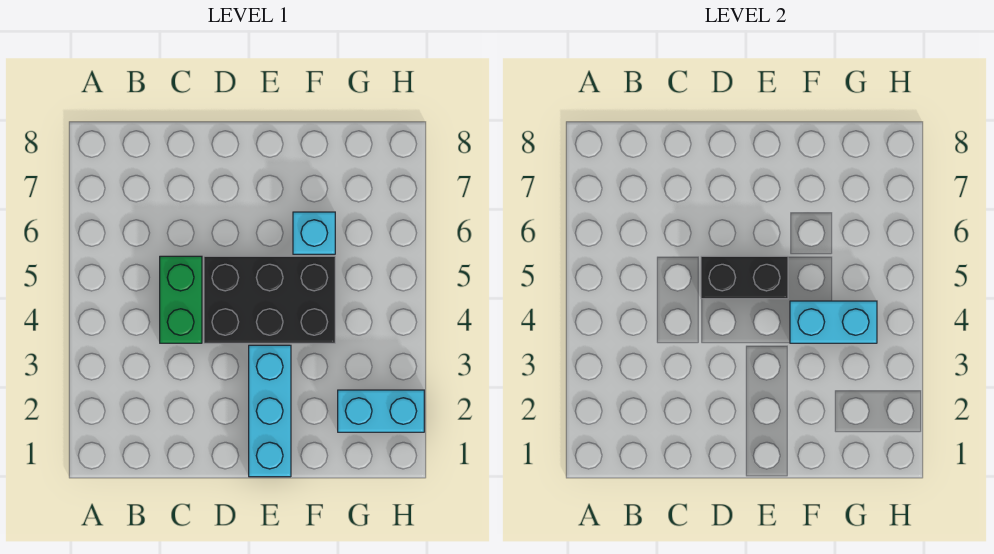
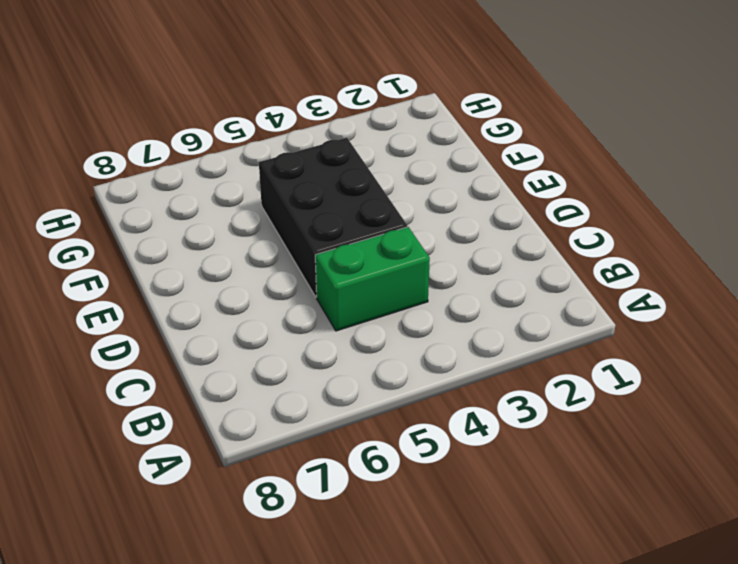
none -> cyan brick E1:E3 level 1
none -> cyan brick F6 level 1

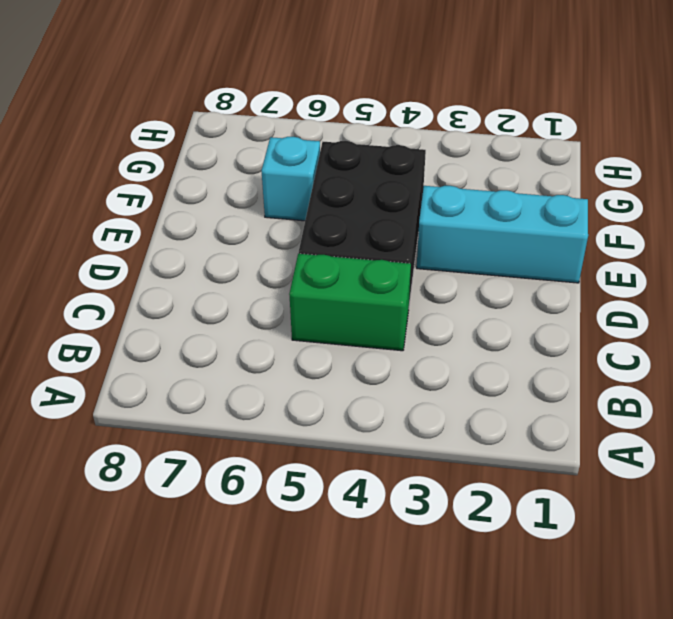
none -> cyan brick G2:H2 level 1
none -> black brick D5:E5 level 2

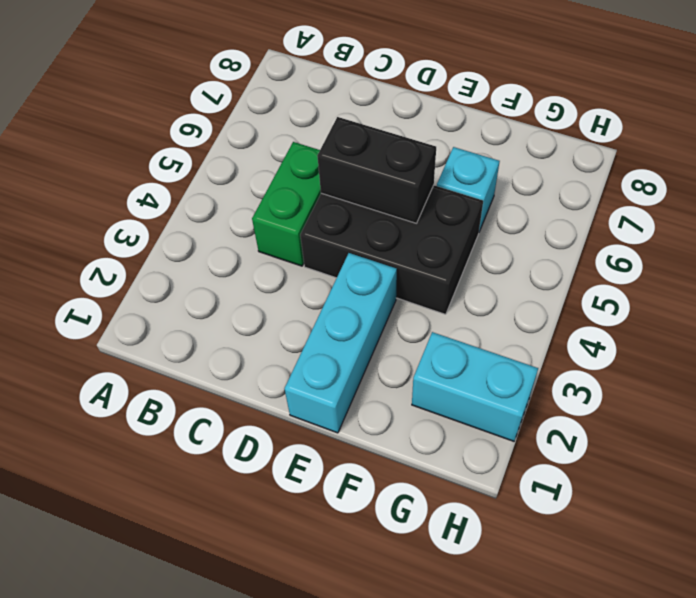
none -> cyan brick F4:G4 level 2

